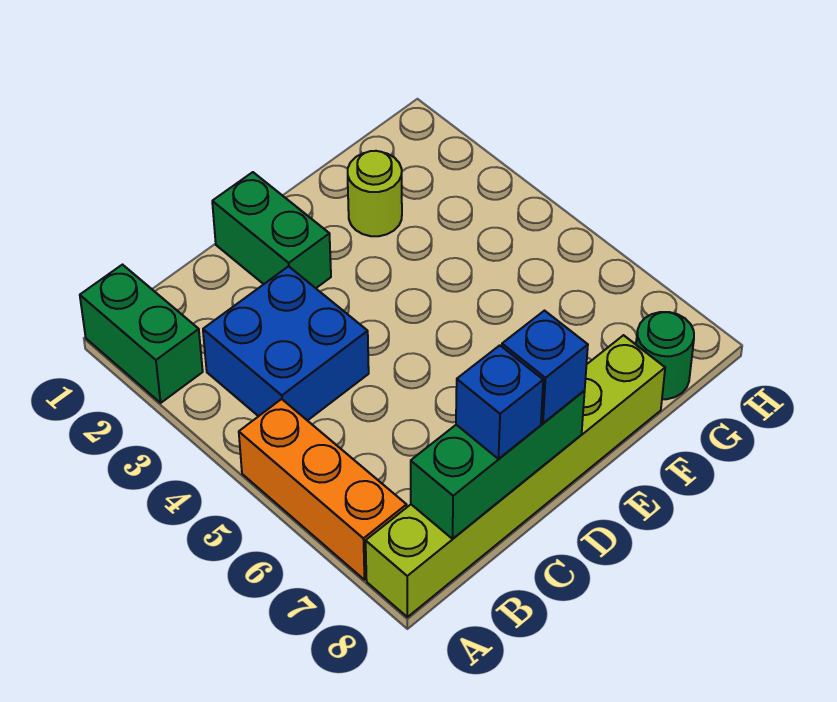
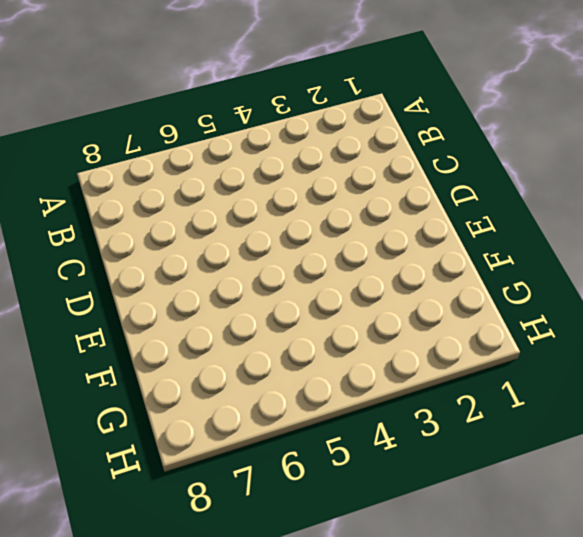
none -> green brick A1:A2 level 1
none -> orange brick A5:A7 level 1

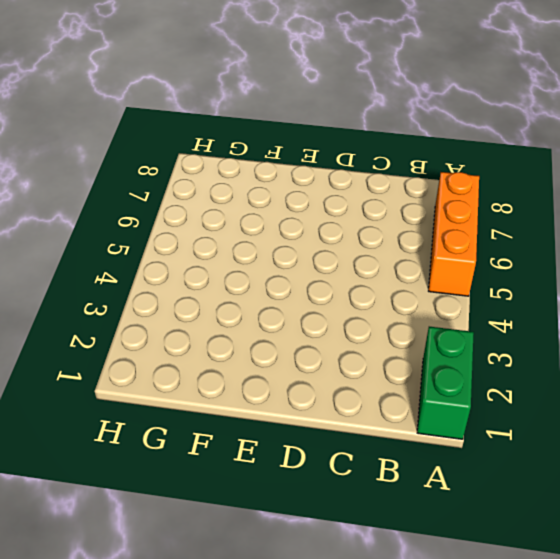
none -> lime brick A8:F8 level 1
none -> blue brick B3:C4 level 1

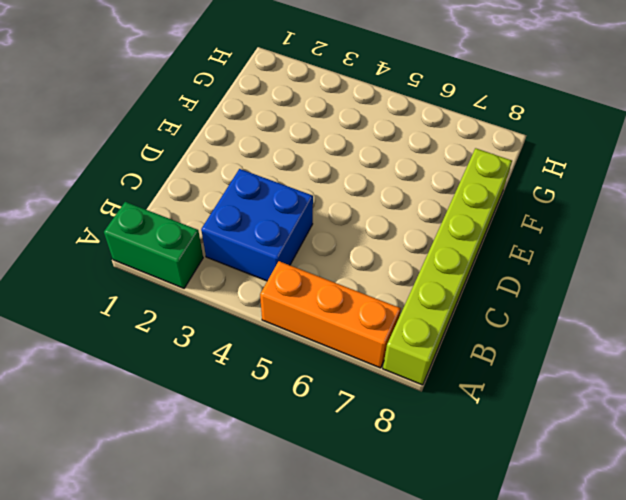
none -> green brick D1:D2 level 1
none -> lime round brick F2 level 1

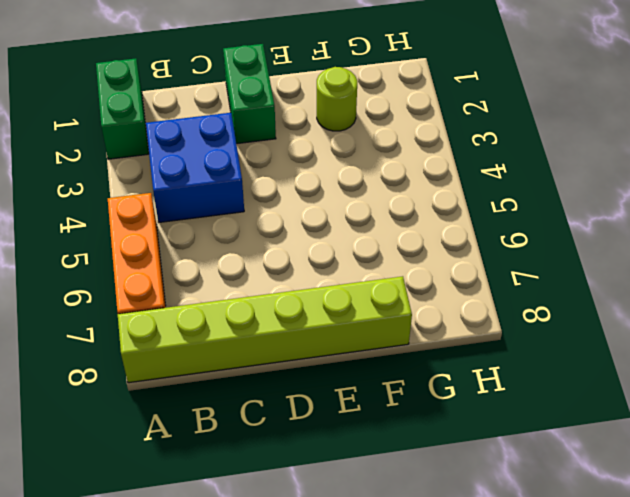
none -> green round brick G8 level 1
none -> green brick B8:D8 level 2

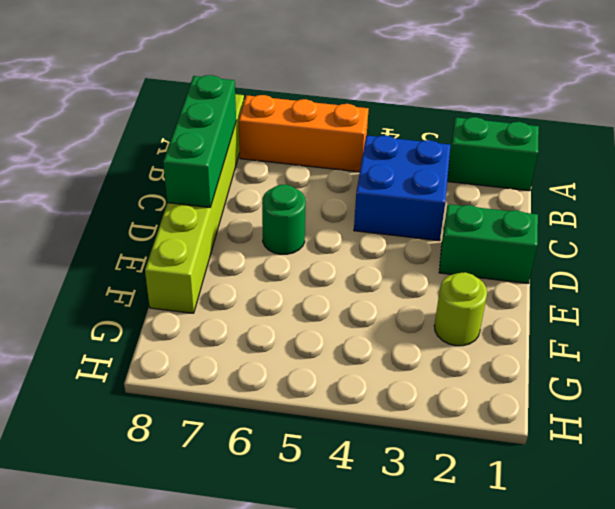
green round brick D6 level 1 -> green round brick G8 level 1
none -> blue brick C8 level 3
none -> blue brick D8 level 3

